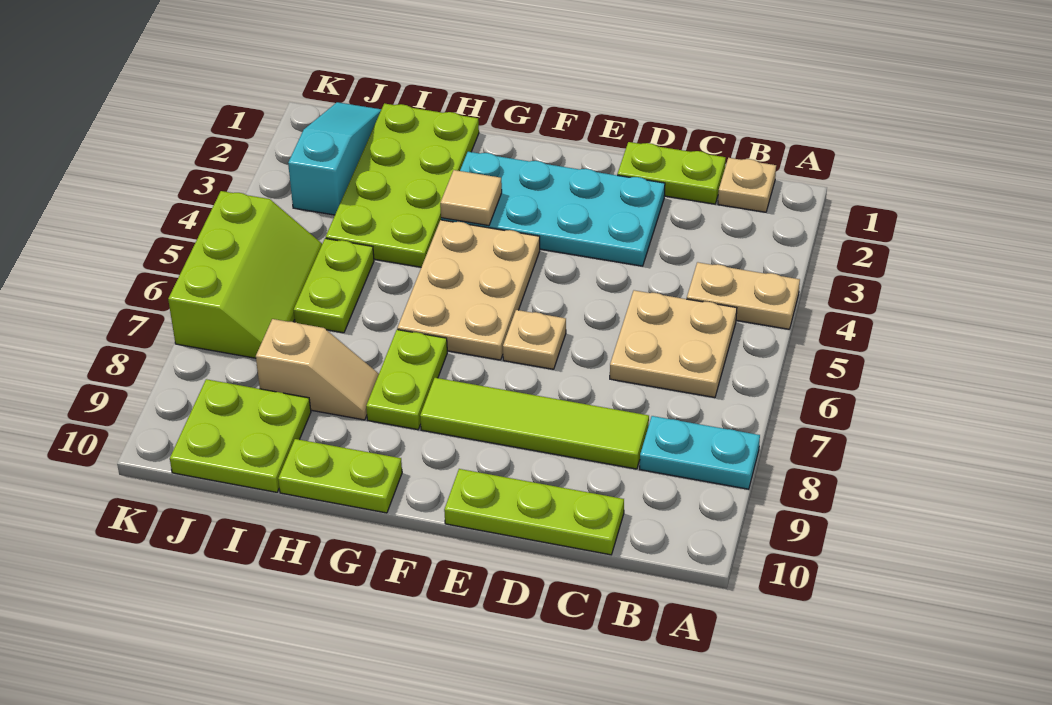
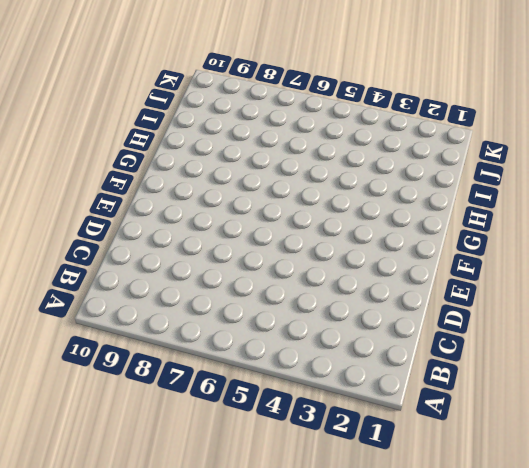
none -> tan plate A4:B4 level 1
none -> cyan plate A8:B8 level 1
none -> tan plate B1 level 1

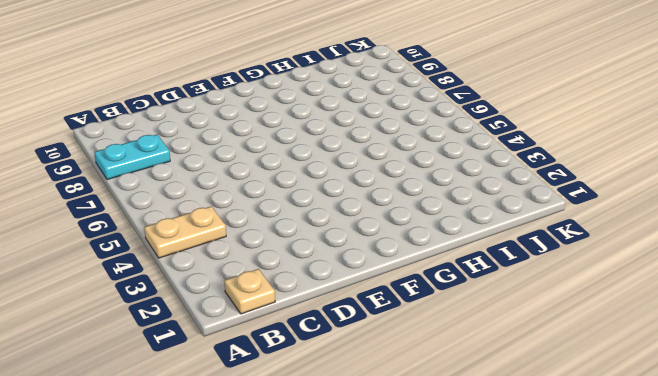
none -> tan plate B5:C6 level 1
none -> lime plate C1:D1 level 1
none -> lime tile C8:F8 level 1

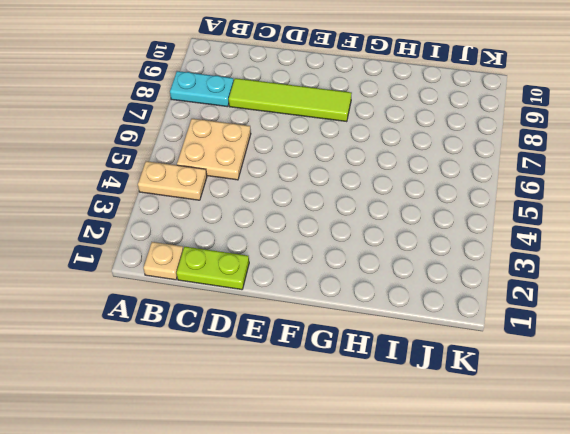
none -> lime plate C10:E10 level 1
none -> cyan plate D2:G3 level 1
none -> tan plate E6 level 1

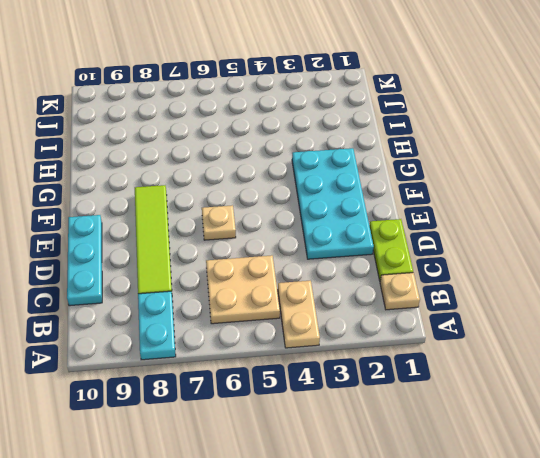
cyan plate C10:E10 level 1 -> lime plate C10:E10 level 1
none -> tan plate F4:G6 level 1
none -> lime plate G7:G8 level 1
none -> lime plate G10:H10 level 1

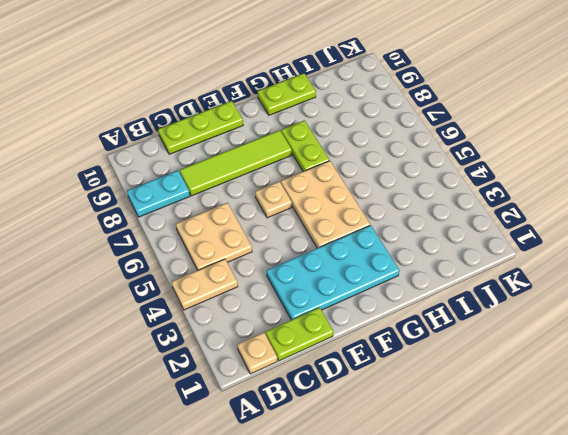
none -> lime plate H1:I4 level 1
none -> tan slope H8:I8 level 1 top I
none -> lime plate I5:I6 level 1

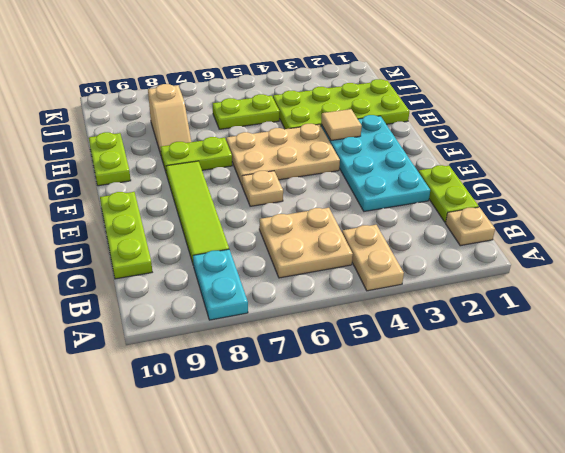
none -> lime plate I9:J10 level 1
none -> cyan slope J1:J3 level 1 top 3
none -> lime slope J5:K7 level 1 top K

